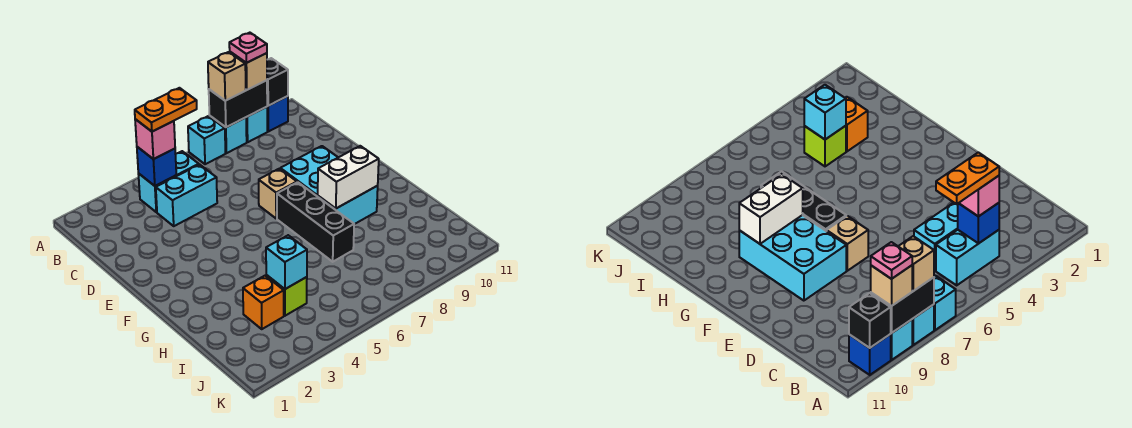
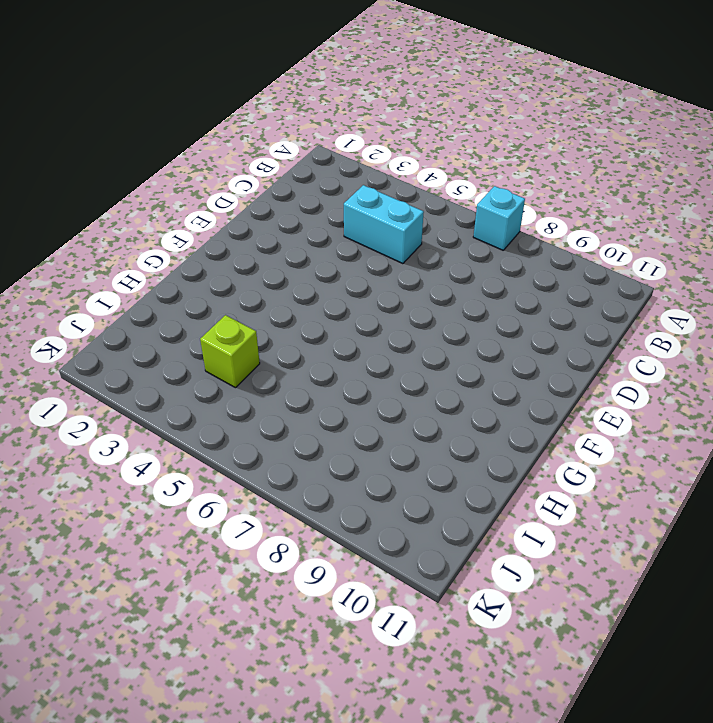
none -> cyan brick A8 level 1
none -> cyan brick A9 level 1
none -> blue brick A10 level 1

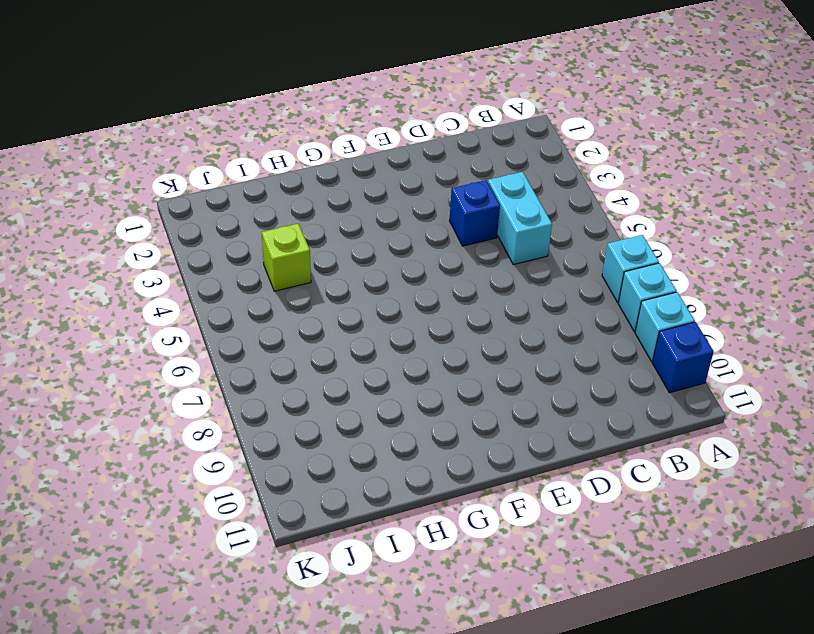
blue brick D4 level 1 -> blue brick B4 level 2
none -> cyan brick B4:B5 level 1
none -> tan brick E7 level 1
none -> cyan brick E8:G9 level 1

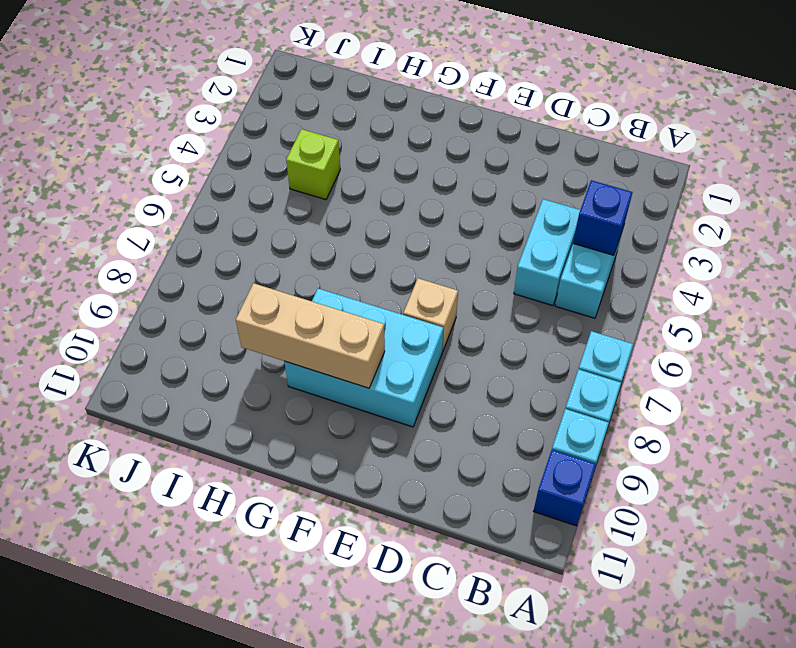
tan brick F9:H9 level 2 -> white brick G8:G9 level 2
none -> black brick F7:H7 level 1
none -> orange brick I3 level 1
none -> black brick A8:A9 level 2

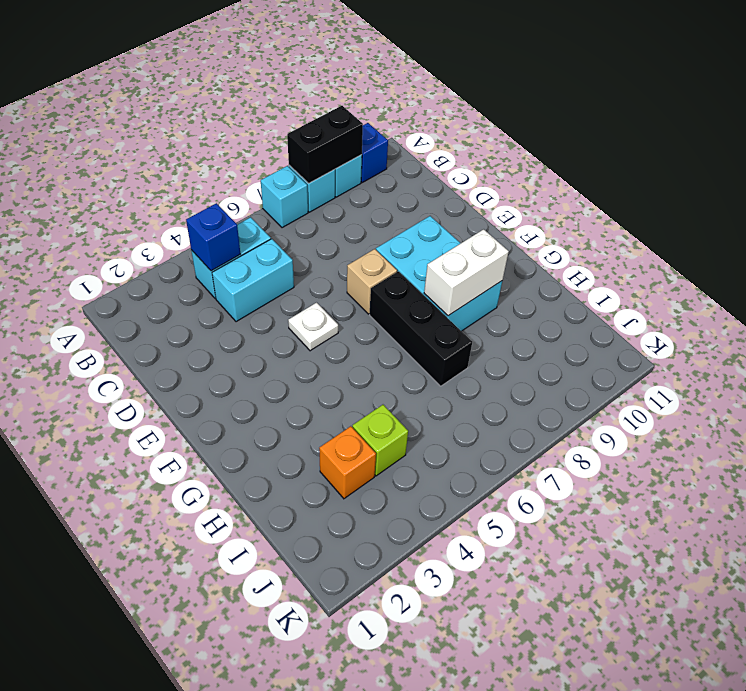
white plate E5 level 1 -> none
none -> black brick A10 level 2
none -> cyan brick I4 level 2
none -> tan brick A8 level 3

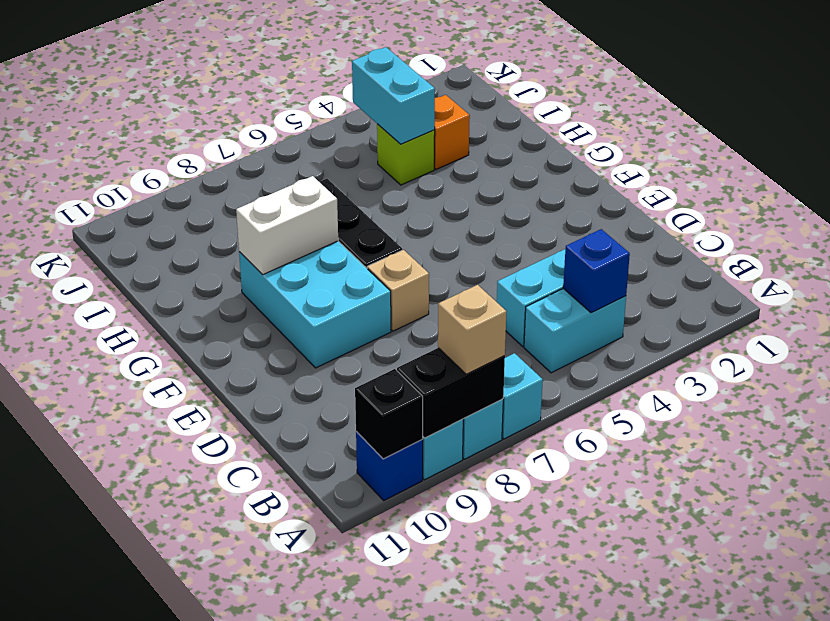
cyan brick I4:J4 level 2 -> cyan brick I4 level 2
none -> tan brick A9 level 3
none -> pink brick B4 level 3
none -> pink plate A9 level 4

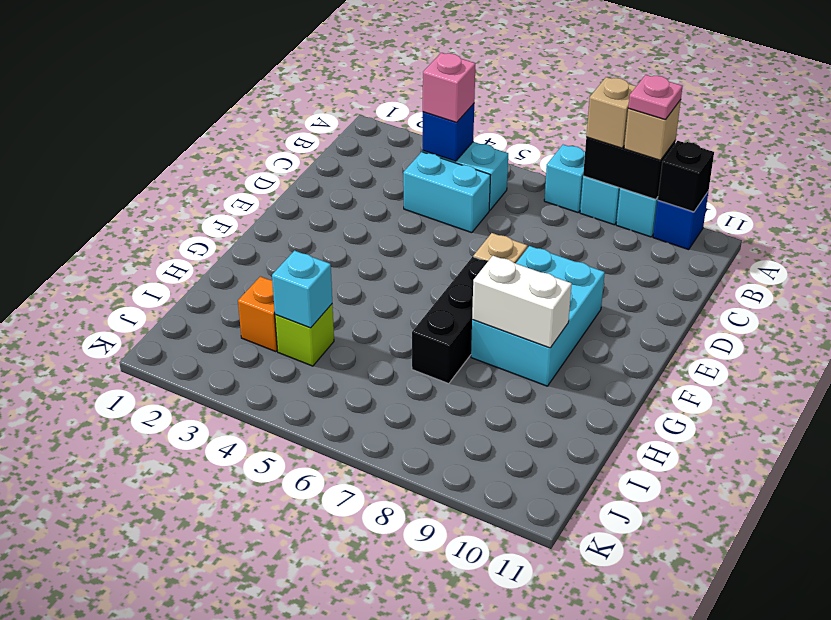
none -> orange plate B4:B5 level 4

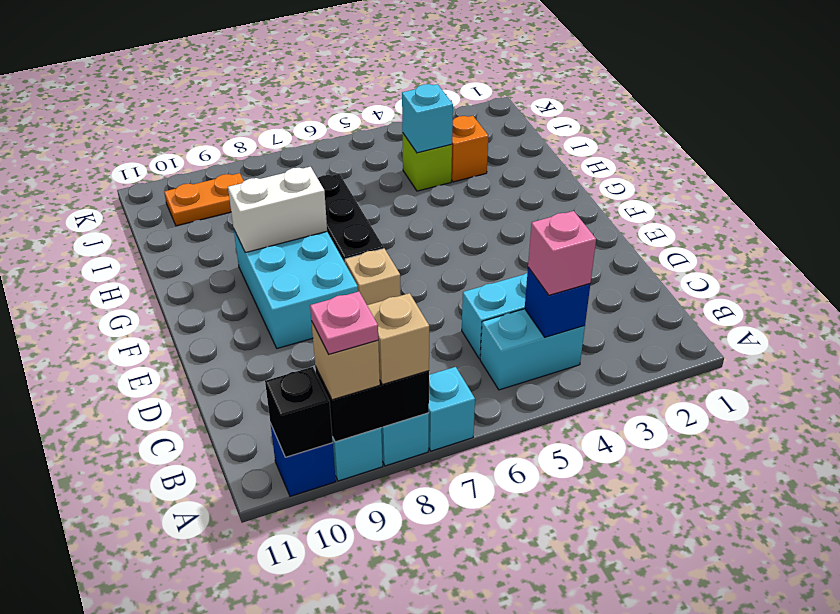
orange plate J9:J10 level 1 -> orange plate B4:B5 level 4

